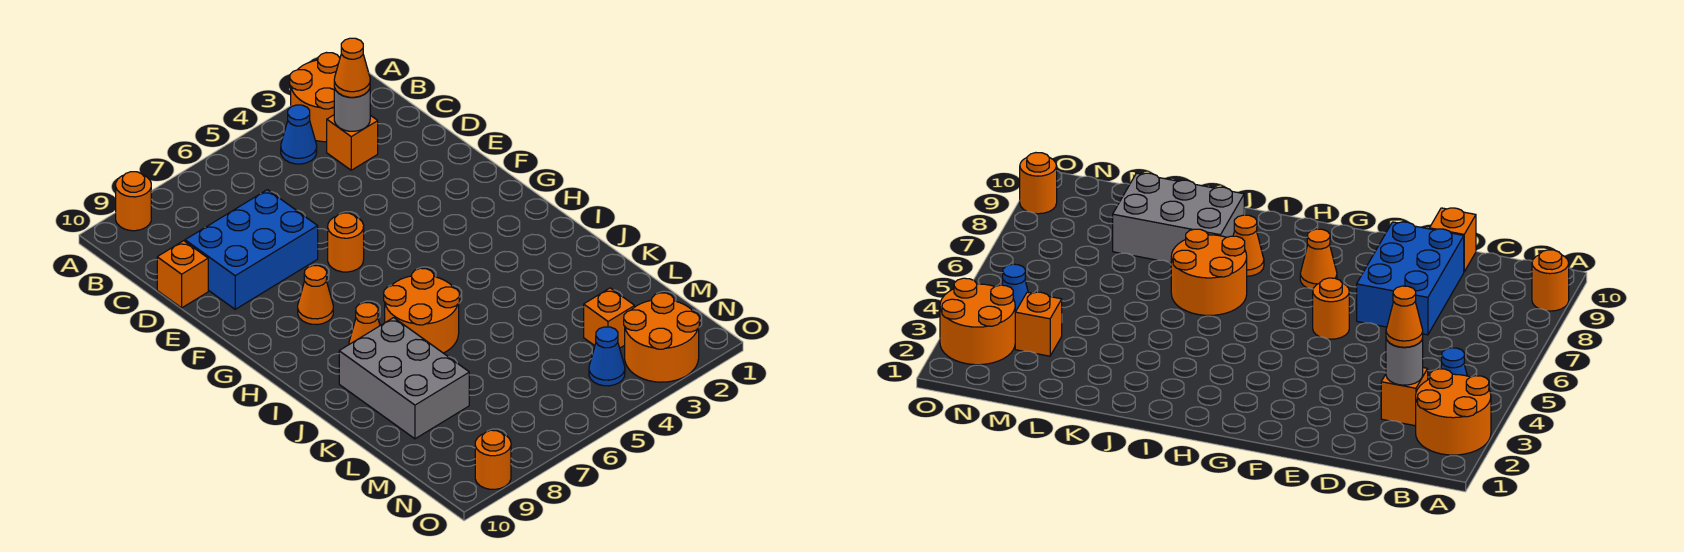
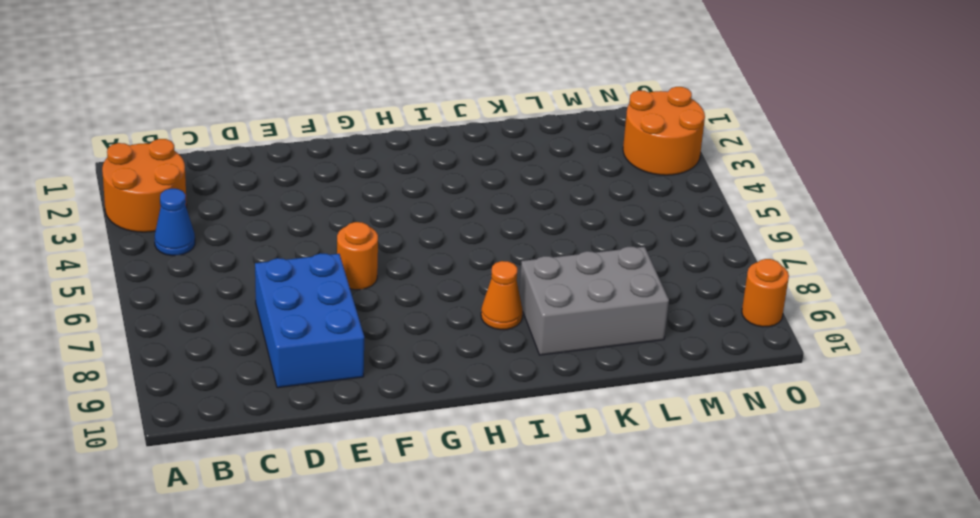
none -> orange round brick A9 level 1
none -> orange brick C3 level 1
none -> orange brick D10 level 1

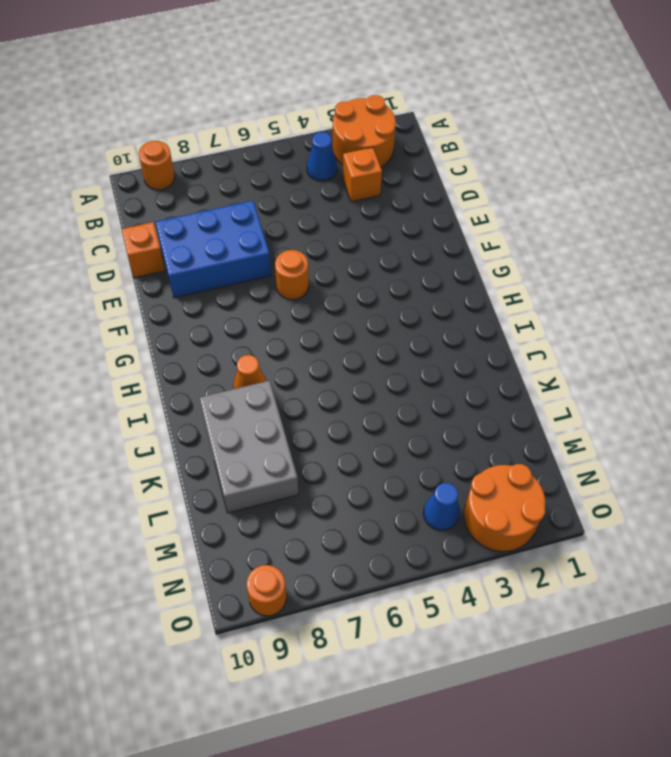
none -> orange cone G8 level 1
none -> orange round brick I6:J7 level 1
none -> orange brick M3 level 1

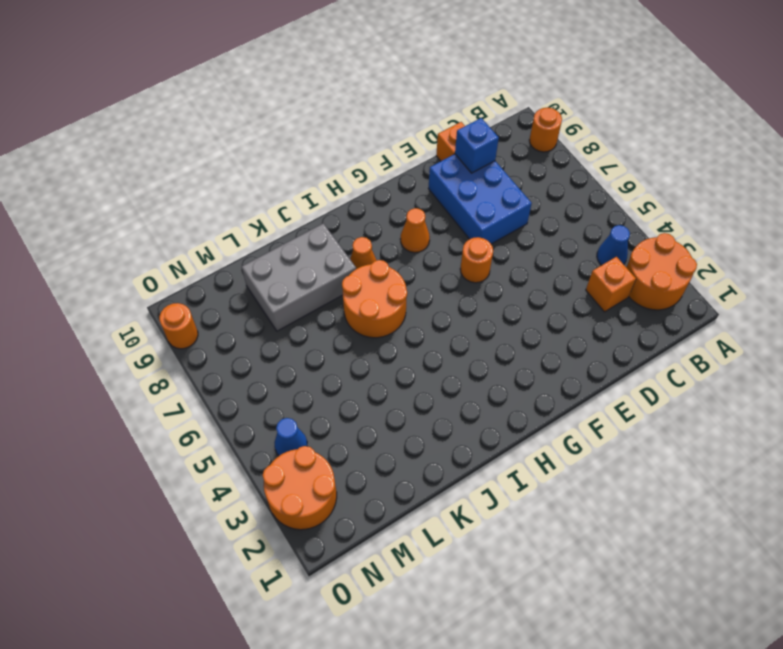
blue brick D9 level 2 -> none
none -> orange brick M3 level 1
none -> grey round brick C3 level 2
none -> orange cone C3 level 3

